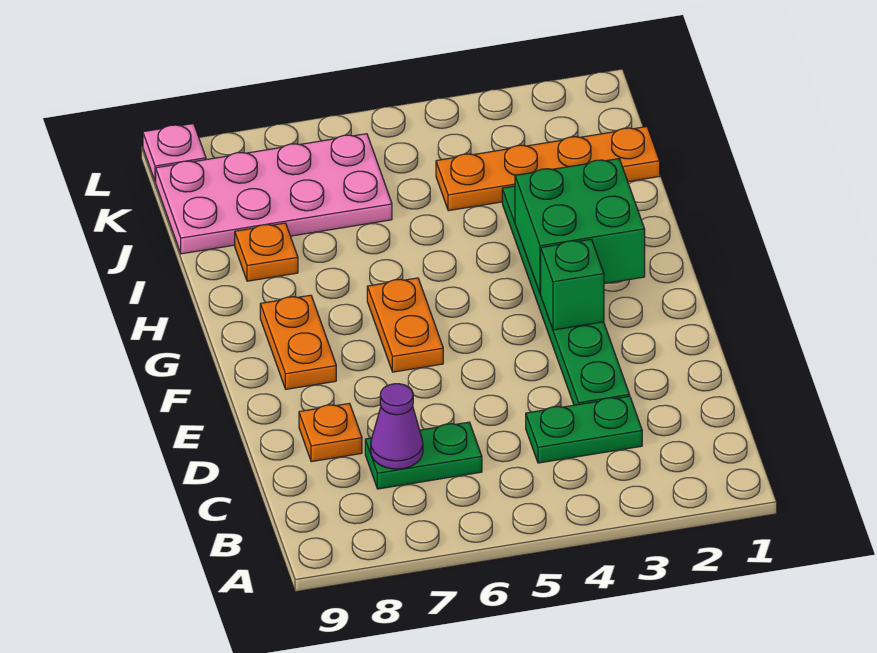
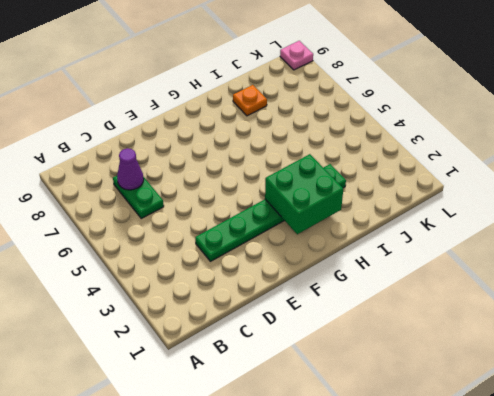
none -> green plate C3:C4 level 1
none -> orange plate D8 level 1
none -> orange plate F6:G6 level 1

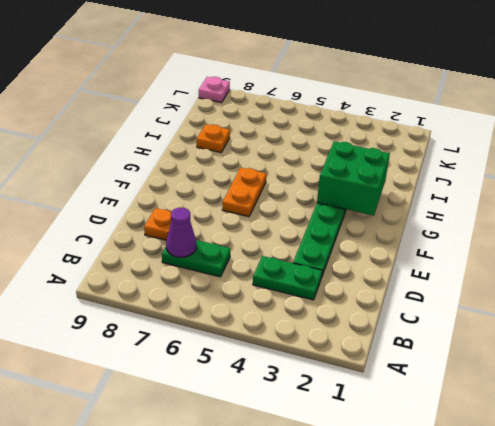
none -> orange plate F8:G8 level 1
none -> orange plate J1:J4 level 1
none -> pink plate J6:K9 level 1

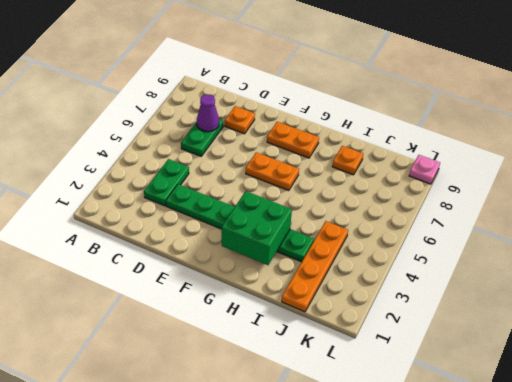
none -> pink plate J6:K9 level 1
none -> green brick F3 level 2

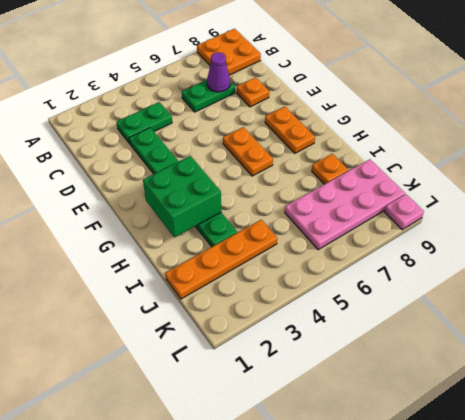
orange plate A8:B9 level 1 -> none
none -> green brick F3 level 2

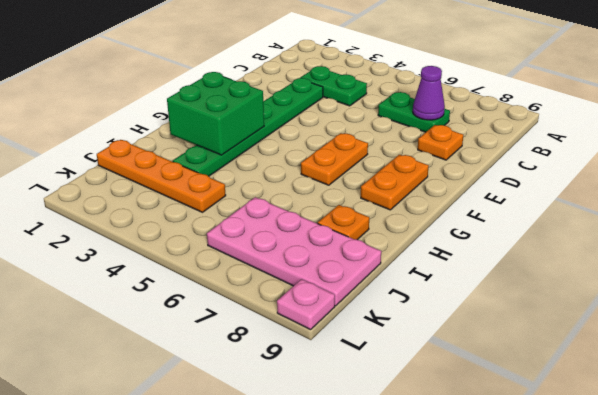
none -> green brick F3 level 2

